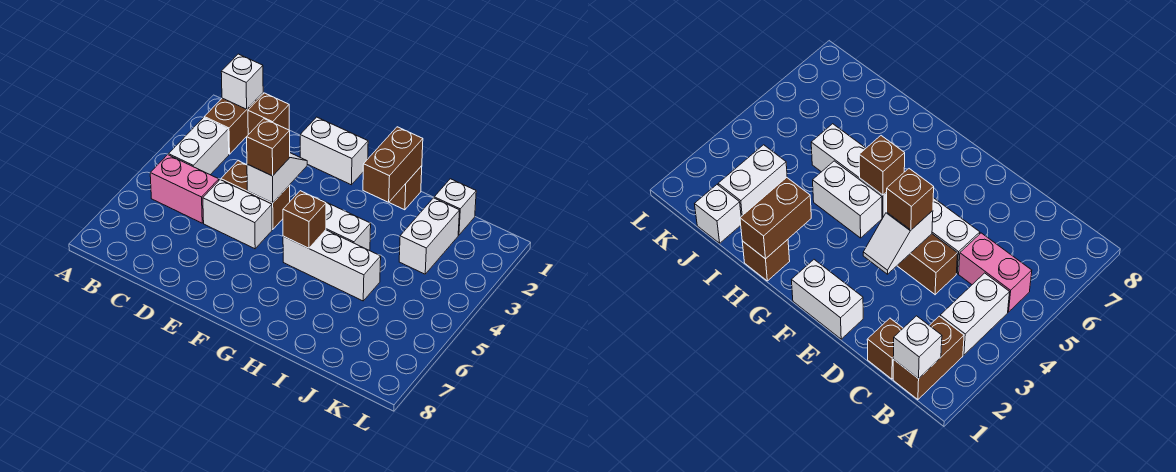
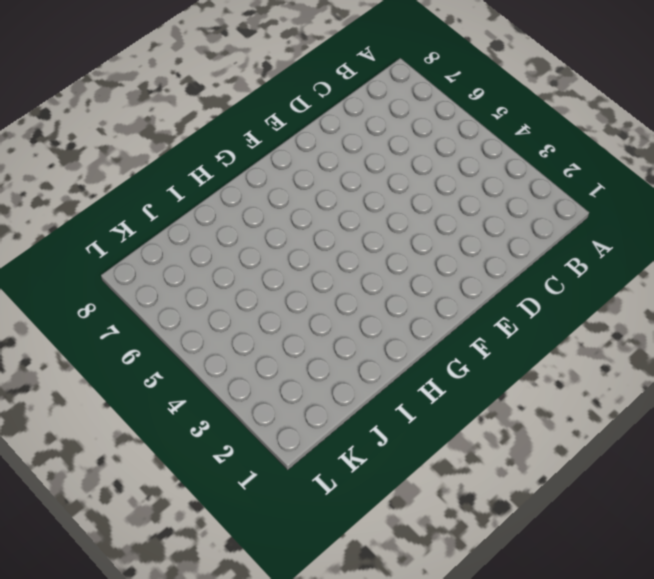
none -> brown brick B1:B2 level 1
none -> white brick B3:B4 level 1
none -> pink brick B5:C5 level 1

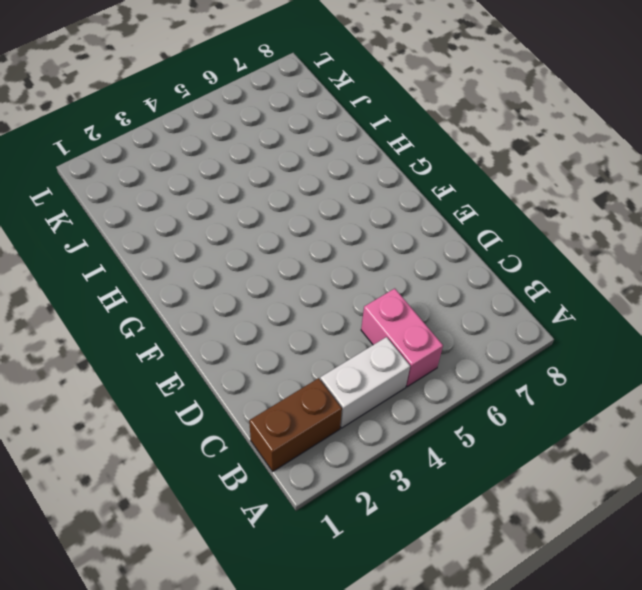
none -> brown brick C1 level 1
none -> brown brick D4:E4 level 1
none -> white brick D5:E5 level 1

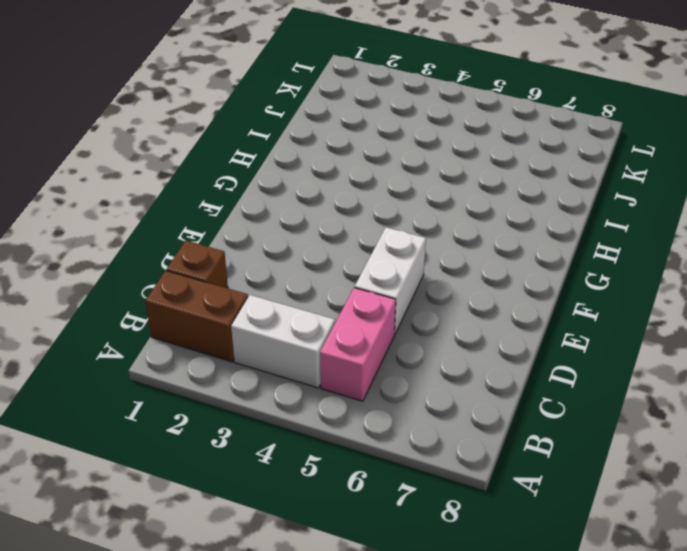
none -> brown brick D4:E4 level 1
none -> white brick E1:F1 level 1
none -> white brick G4:H4 level 1

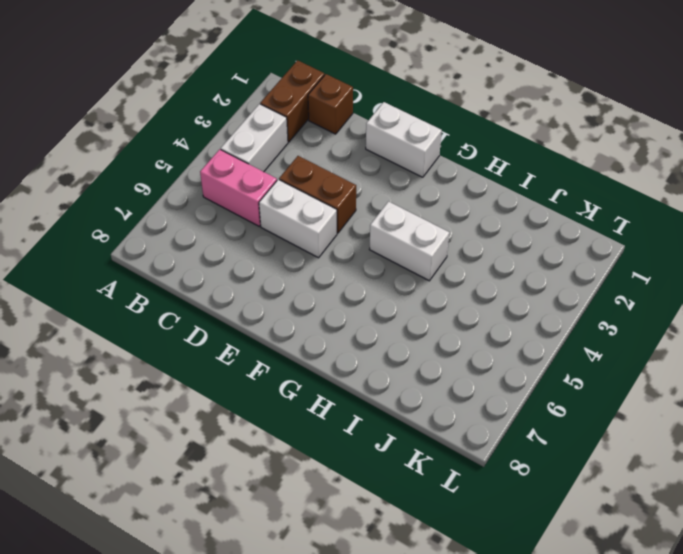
none -> white brick G5:I5 level 1
none -> brown brick H1 level 1
none -> white brick J1 level 1

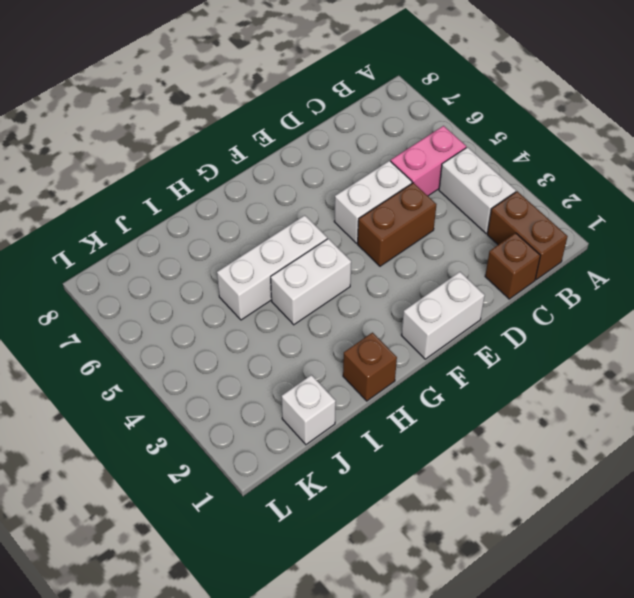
none -> white brick J2:J3 level 1
none -> white brick B1 level 2
none -> white slope E3:E4 level 2 top 4

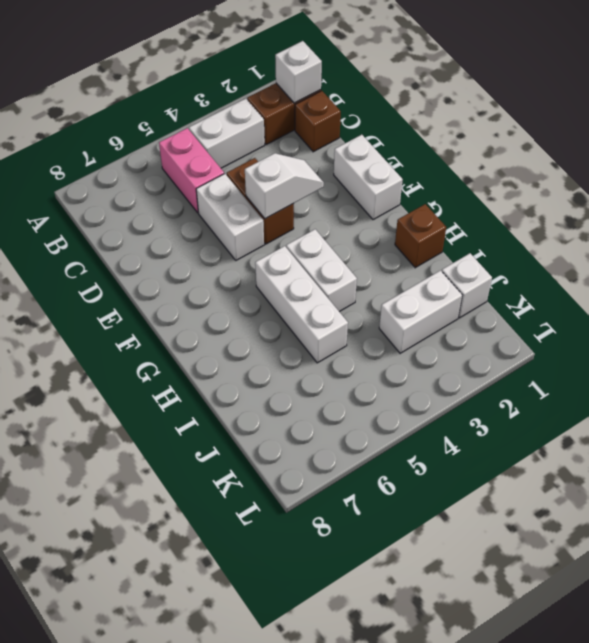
none -> brown brick G5 level 2
none -> brown brick H1:H2 level 2
none -> brown brick E4 level 3

